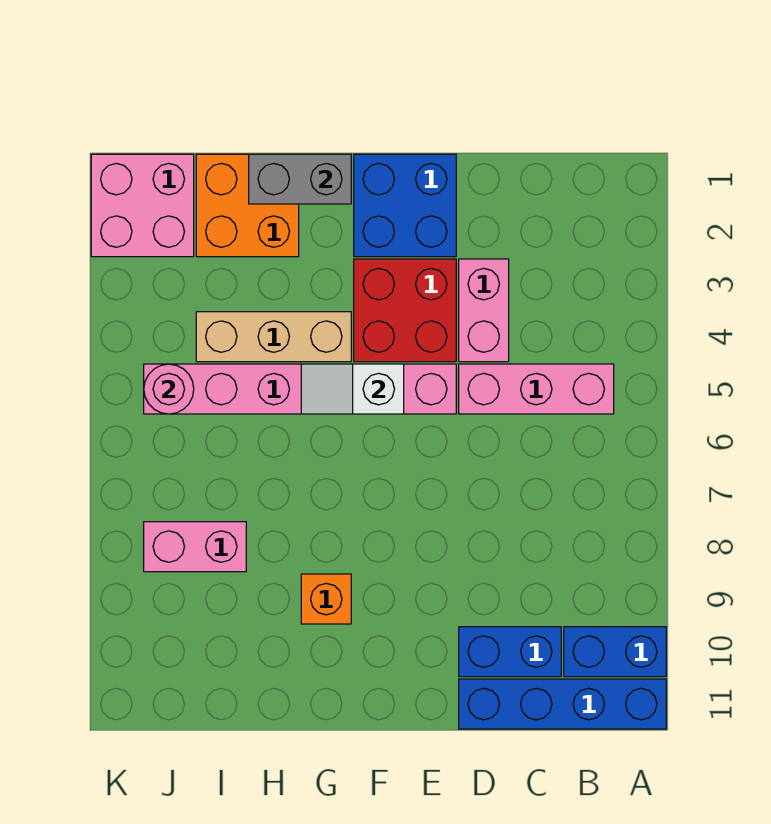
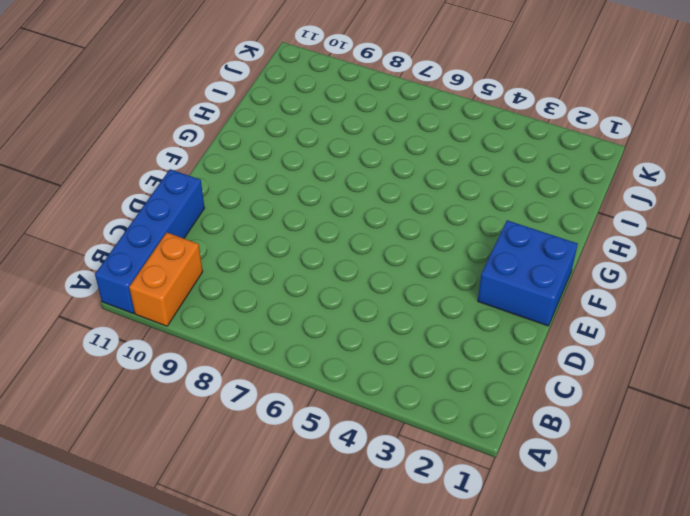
orange brick A10:B10 level 1 -> blue brick A10:B10 level 1
none -> pink brick B5:D5 level 1
none -> blue brick C10:D10 level 1
none -> pink brick D3:D4 level 1

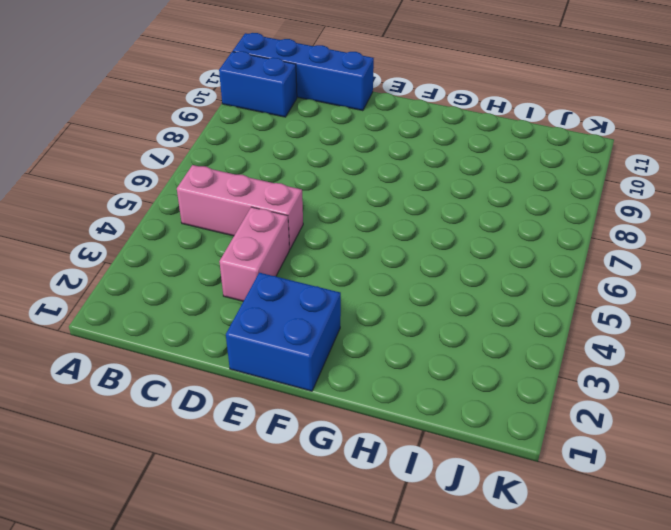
none -> blue brick C10:D10 level 1
none -> red brick E3:F4 level 1
none -> pink brick E5:J5 level 1

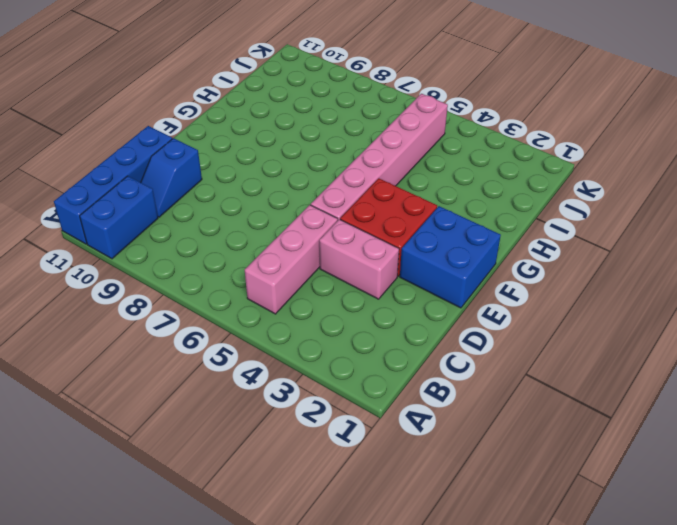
blue slope C10:D10 level 1 top D -> blue brick C10:D10 level 1
none -> tan brick G4:I4 level 1
none -> orange brick G9 level 1
none -> orange brick H1:I2 level 1

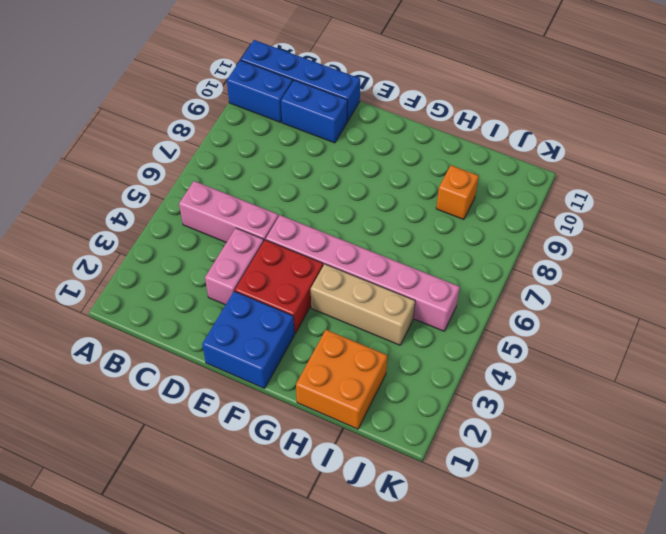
orange brick I9 level 1 -> orange brick G9 level 1
none -> pink brick I8:J8 level 1
none -> pink brick J1:K2 level 1
none -> white slope F5:G5 level 2 top F

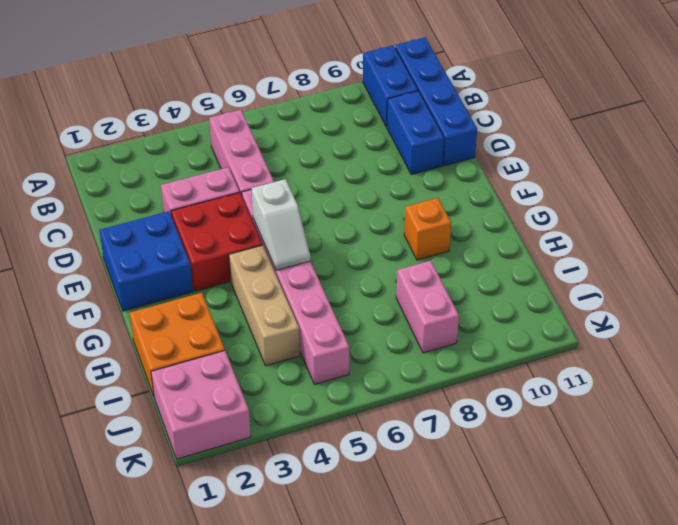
none -> grey brick G1:H1 level 2
none -> pink round brick J5 level 2

